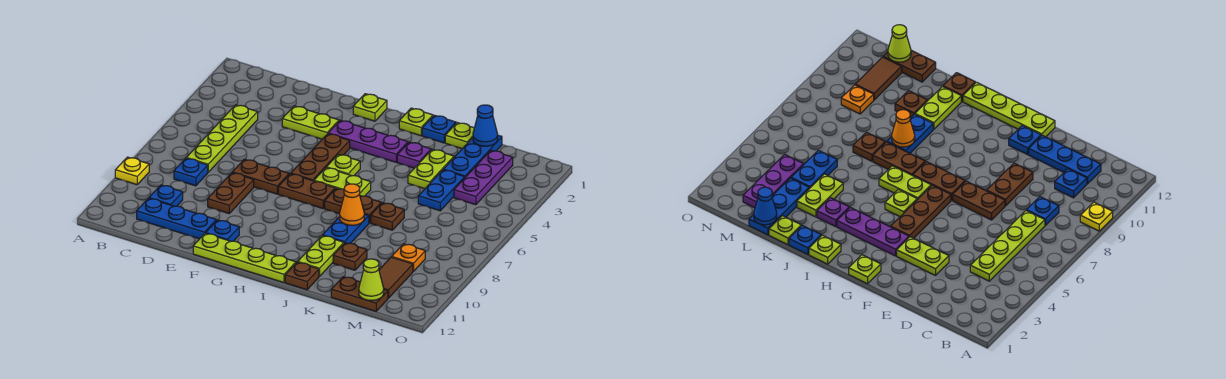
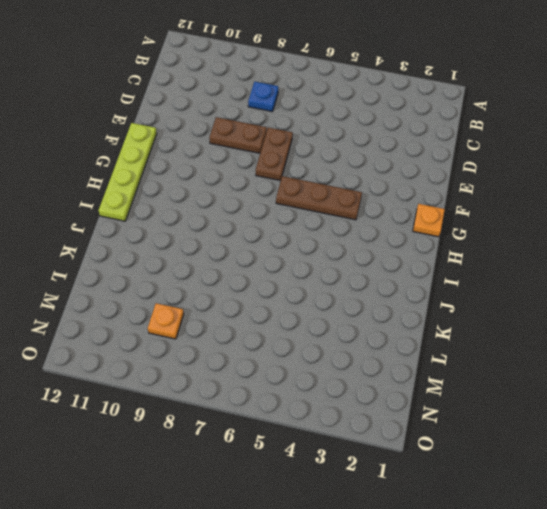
orange plate G1 level 1 -> lime plate G1 level 1
none -> yellow plate A9 level 1
none -> lime plate C4:C7 level 1
none -> blue plate C10 level 1
none -> blue plate C11:E11 level 1

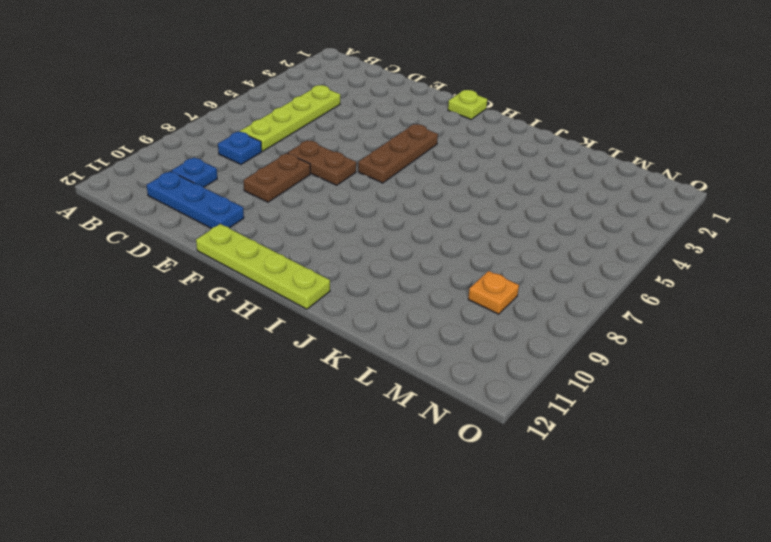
none -> yellow plate A9 level 1
none -> lime plate E3:F3 level 1
none -> blue plate F11 level 1
none -> purple plate G3:I3 level 1

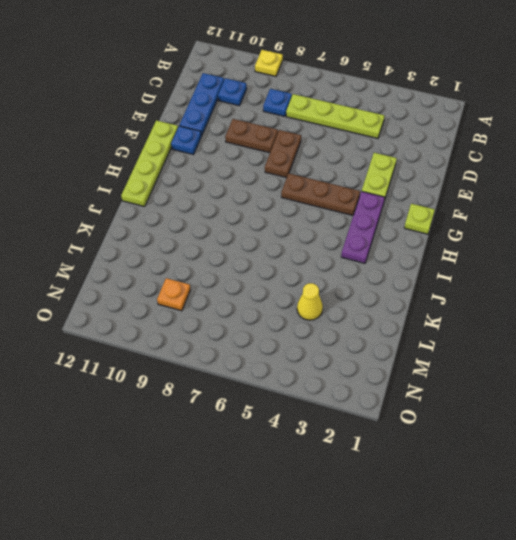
yellow cone L4 level 1 -> blue plate L4:L5 level 1
none -> brown plate G7:H7 level 1
none -> lime plate H5 level 1
none -> lime plate H6:I6 level 1
none -> lime plate I1 level 1

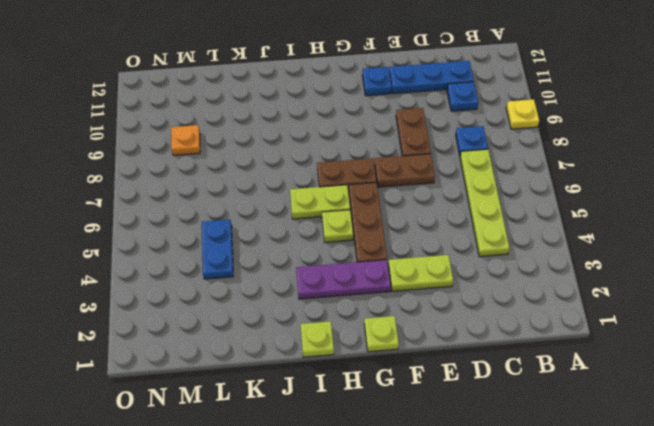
none -> lime plate F12:I12 level 1
none -> brown plate I7:J7 level 1
none -> blue plate J1 level 1
none -> purple plate J3 level 1

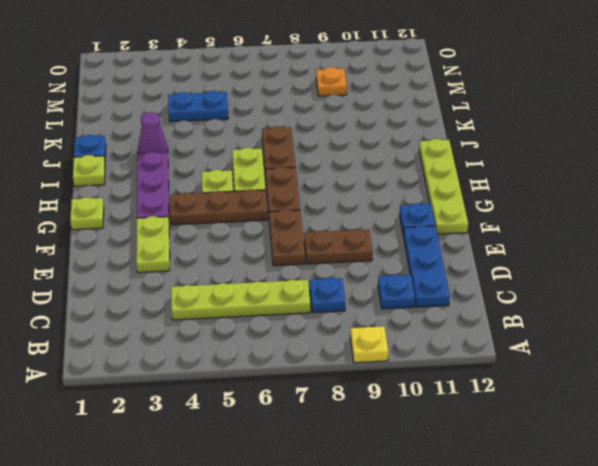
purple cone J3 level 1 -> purple plate J3 level 1
none -> blue plate J8:J9 level 1
none -> lime plate J10:J11 level 1
none -> brown plate J12 level 1
none -> lime plate K1 level 1

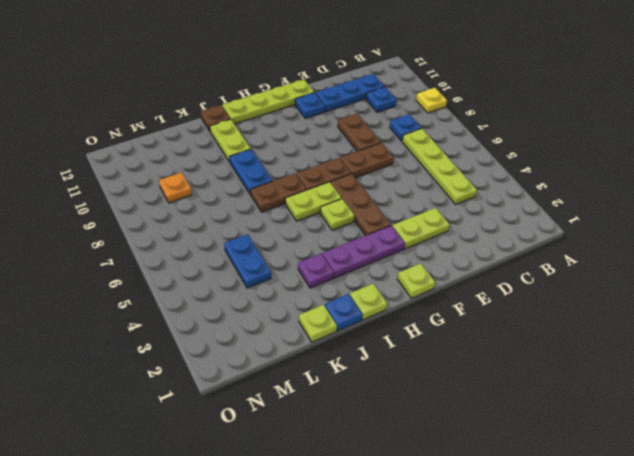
none -> lime plate K3:K4 level 1
none -> brown plate K7 level 1
none -> brown plate K10 level 1
none -> blue plate L1:L3 level 1

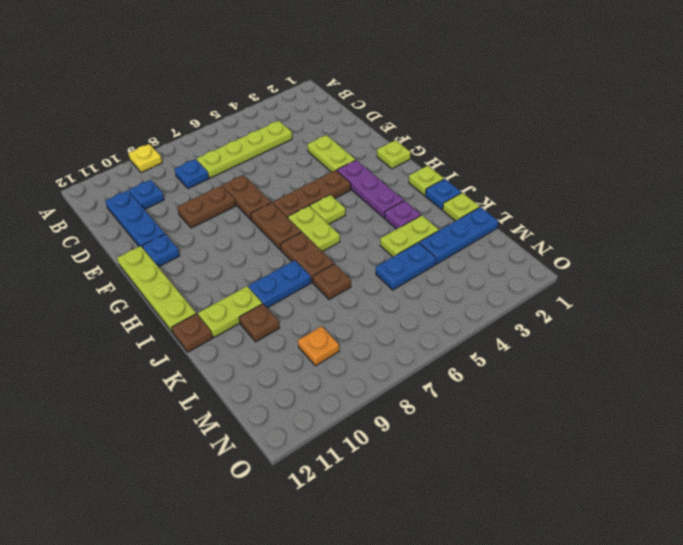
none -> brown plate L12:M12 level 1
none -> purple plate M2:M4 level 1
none -> brown tile M10:M11 level 1
none -> orange cone J8 level 2

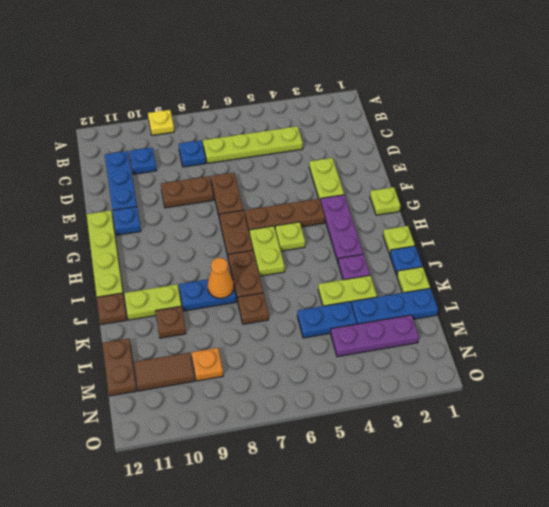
none -> blue cone L1 level 2
none -> lime cone M12 level 2

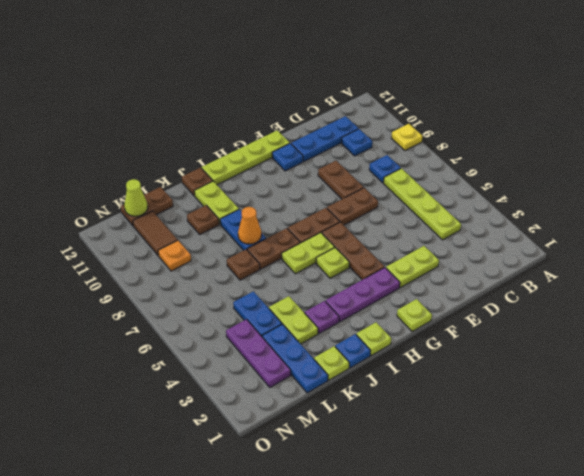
none -> blue cone L1 level 2

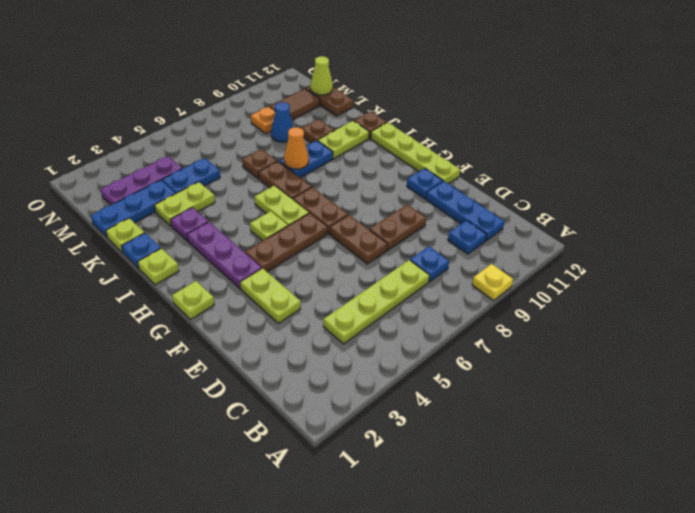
blue cone L9 level 1 -> blue cone L1 level 2

